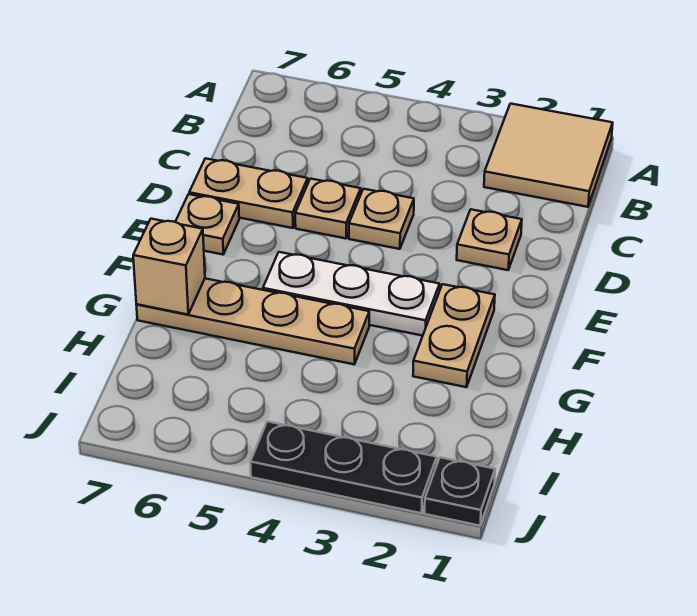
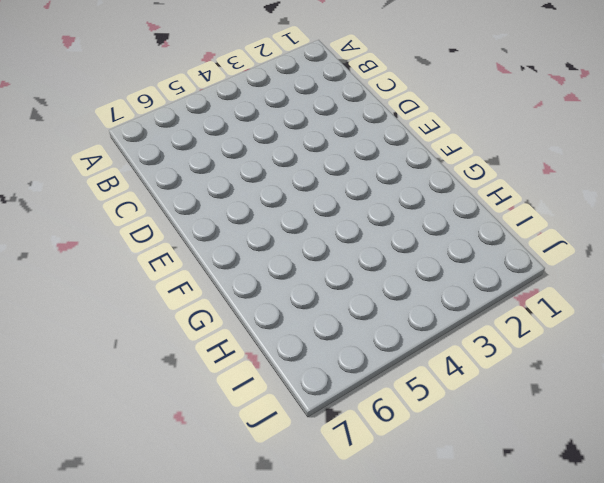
none -> tan tile A1:B2 level 1
none -> tan plate D2 level 1
none -> tan plate D4 level 1

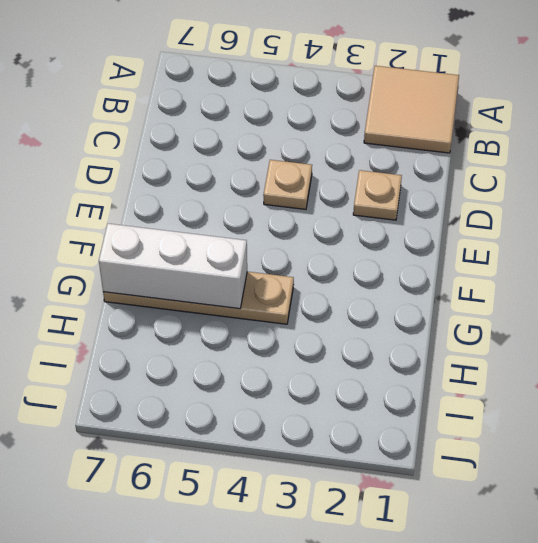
white brick G5:G7 level 2 -> tan brick G7 level 2
none -> tan plate D5 level 1
none -> tan plate D6:D7 level 1
none -> tan plate E7 level 1

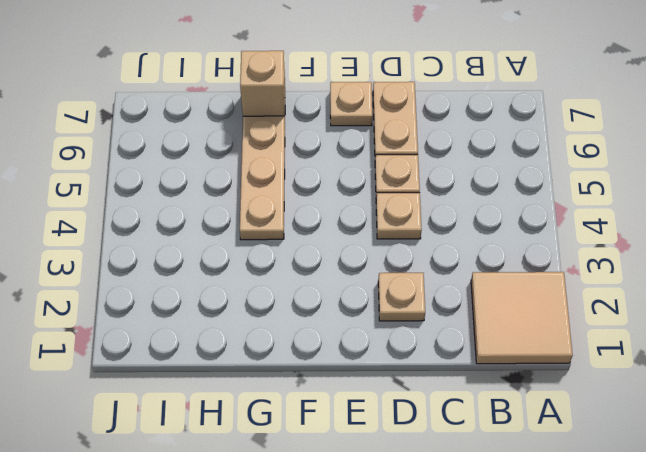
none -> tan plate F2:G2 level 1
none -> white plate F3:F5 level 1
none -> black plate J1 level 1

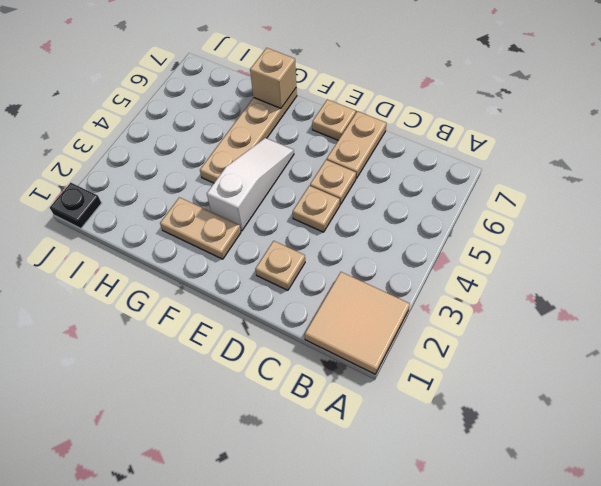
white slope F3:F5 level 1 top 3 -> white plate F3:F5 level 1
none -> black plate J2:J4 level 1

